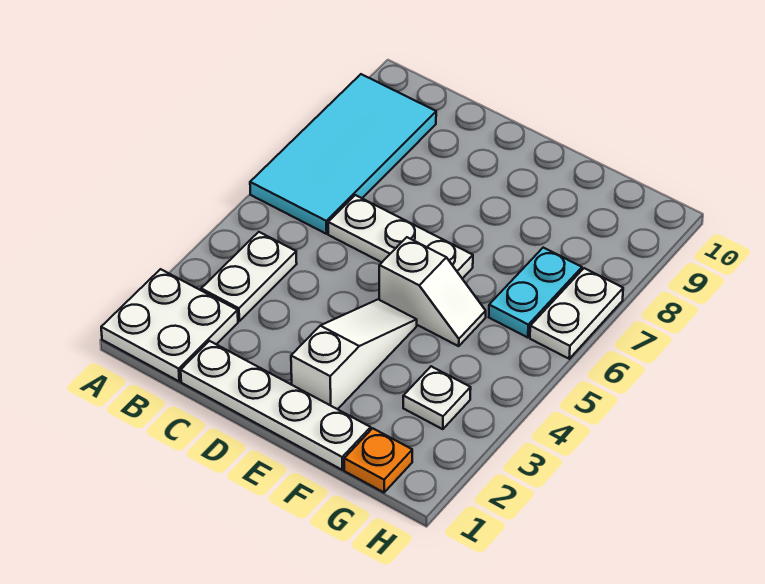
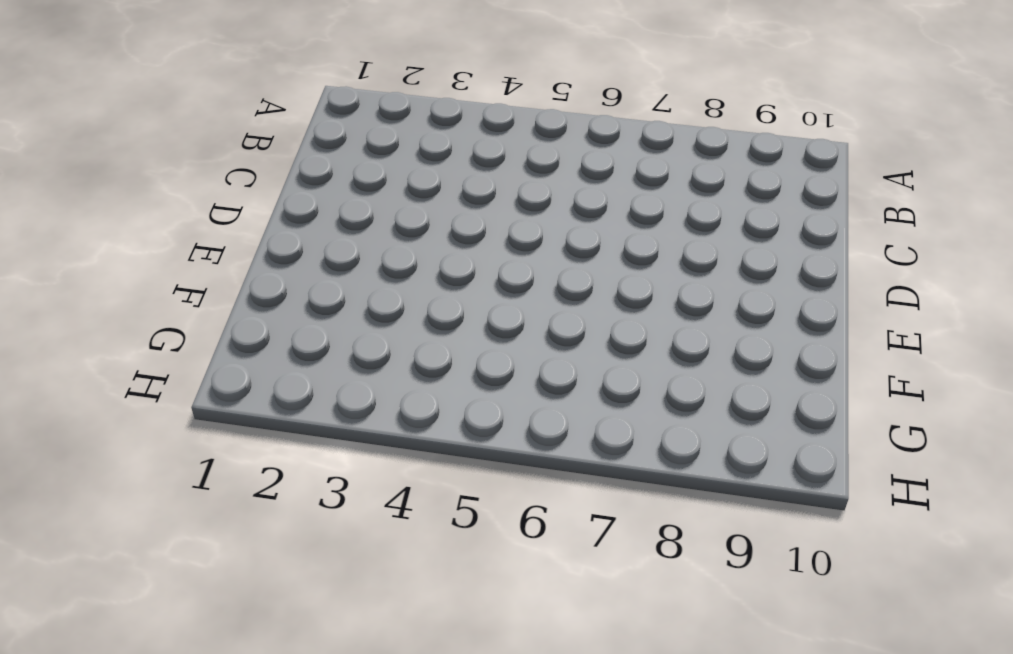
none -> white plate A1:B2 level 1
none -> cyan tile A6:B9 level 1

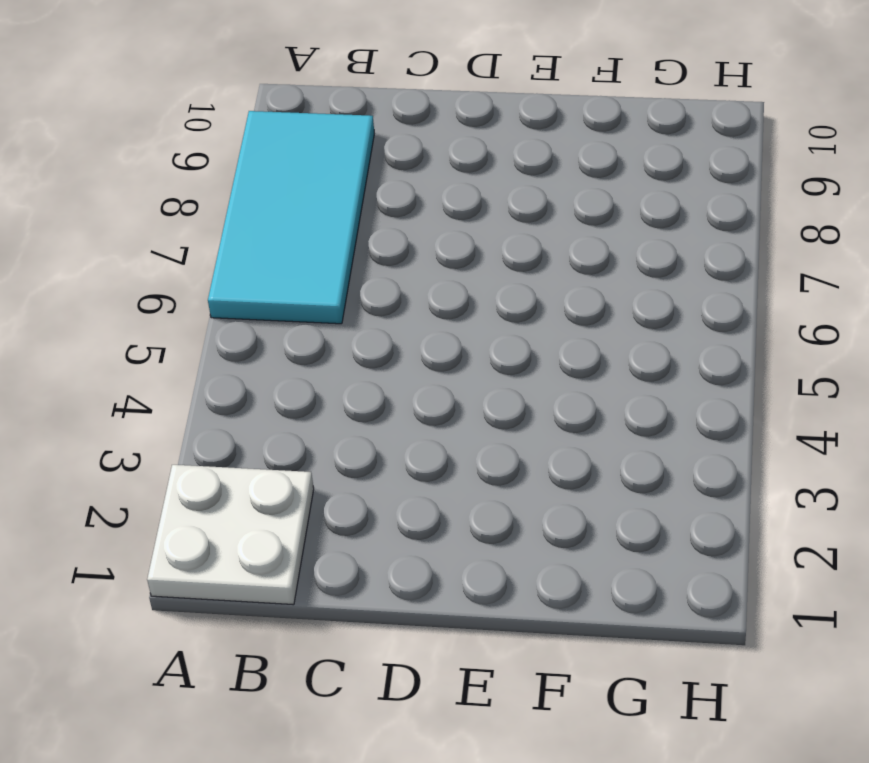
none -> white plate B3:B4 level 1
none -> white plate C1:F1 level 1

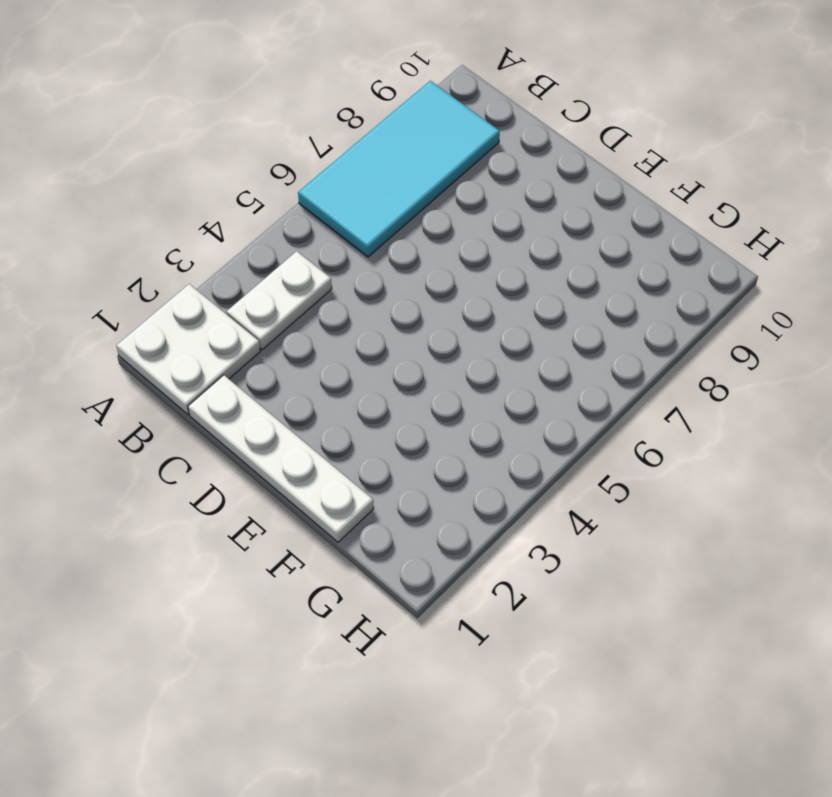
none -> white plate C6:E6 level 1
none -> white slope E2:E4 level 1 top 2

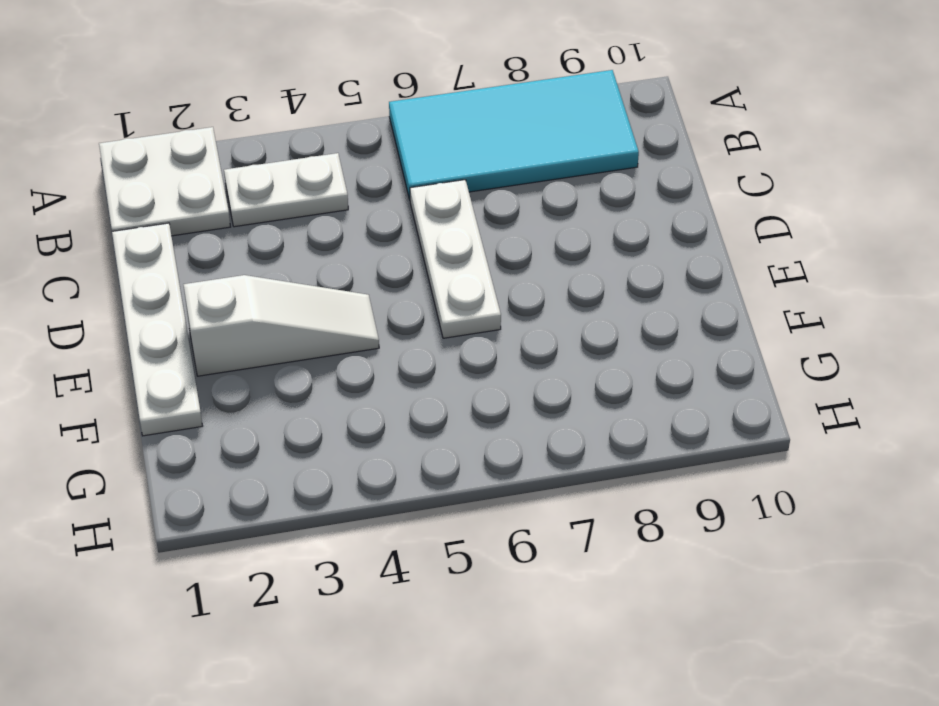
none -> white slope E5:F5 level 1 top E
none -> orange plate G1 level 1

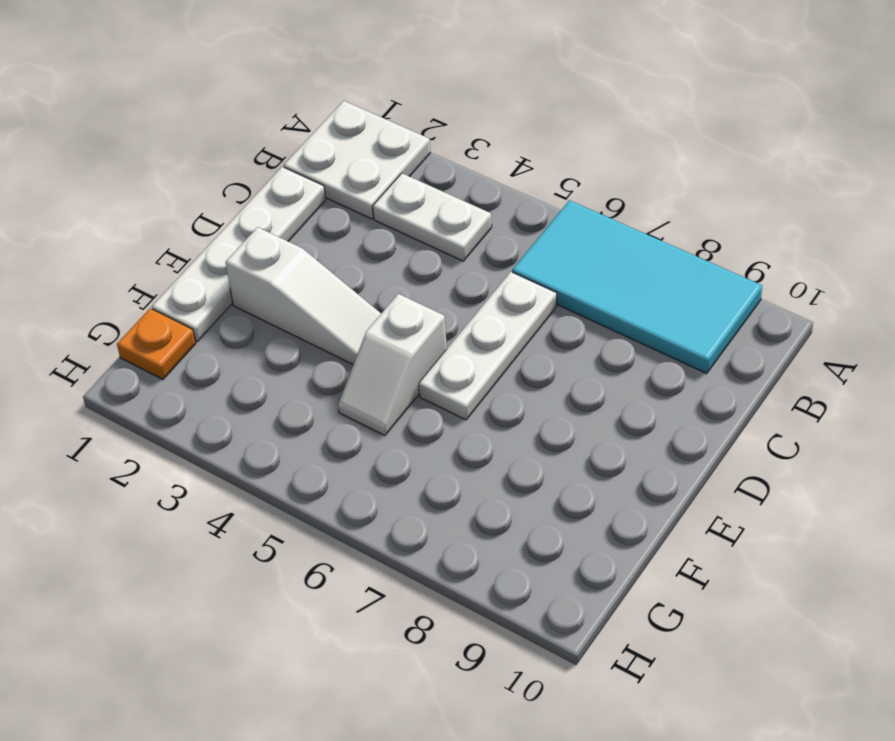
none -> white plate G3 level 1
none -> cyan plate G6:G7 level 1

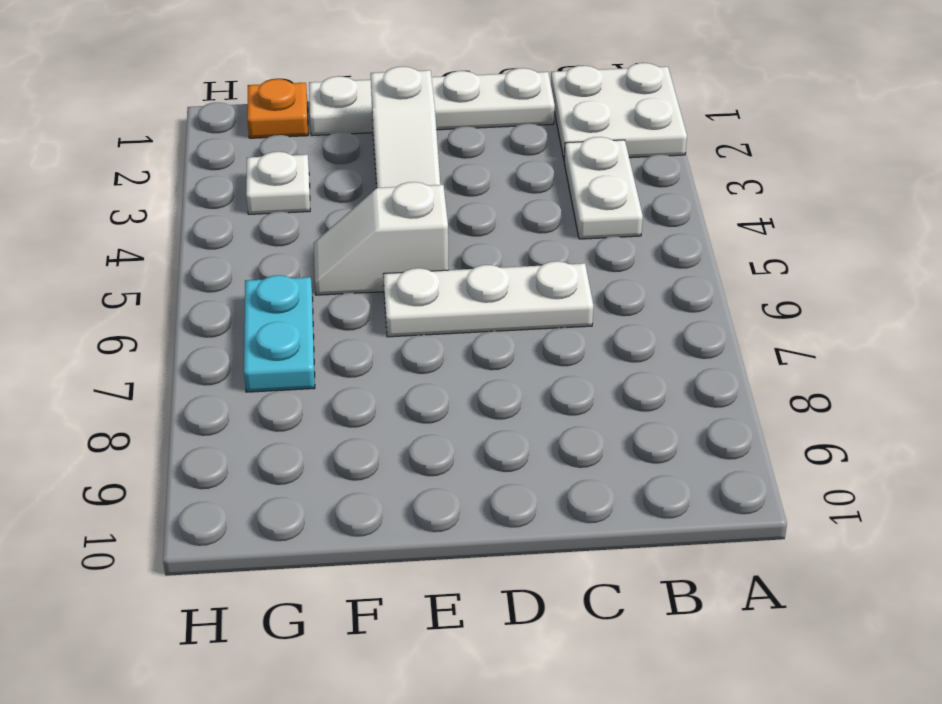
none -> cyan tile A6:B9 level 1
none -> white plate H6:H7 level 1

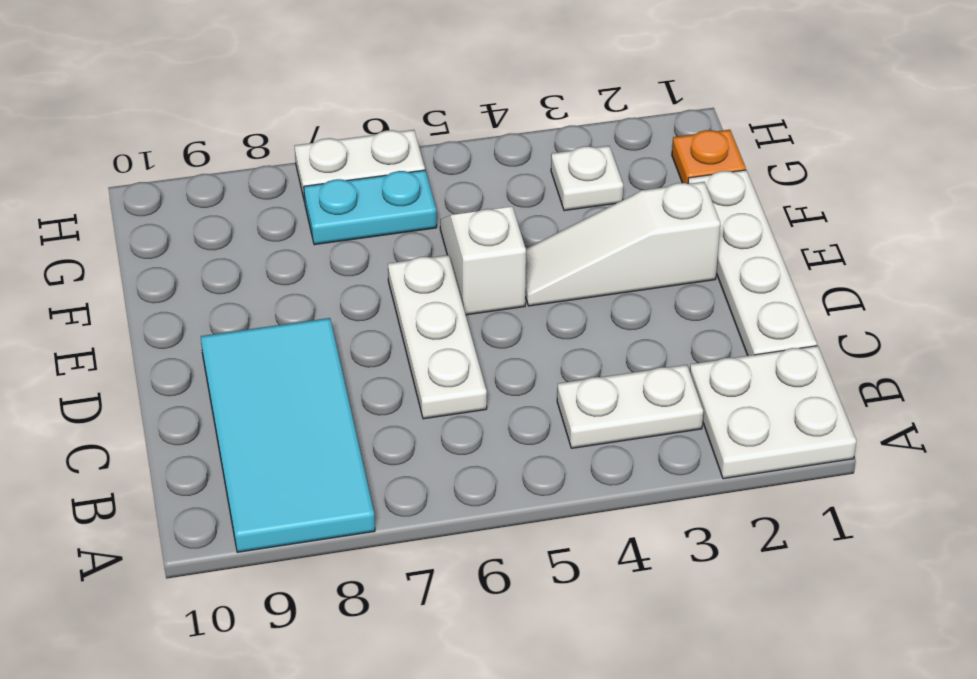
cyan tile A8:D9 level 1 -> cyan tile A6:B9 level 1

